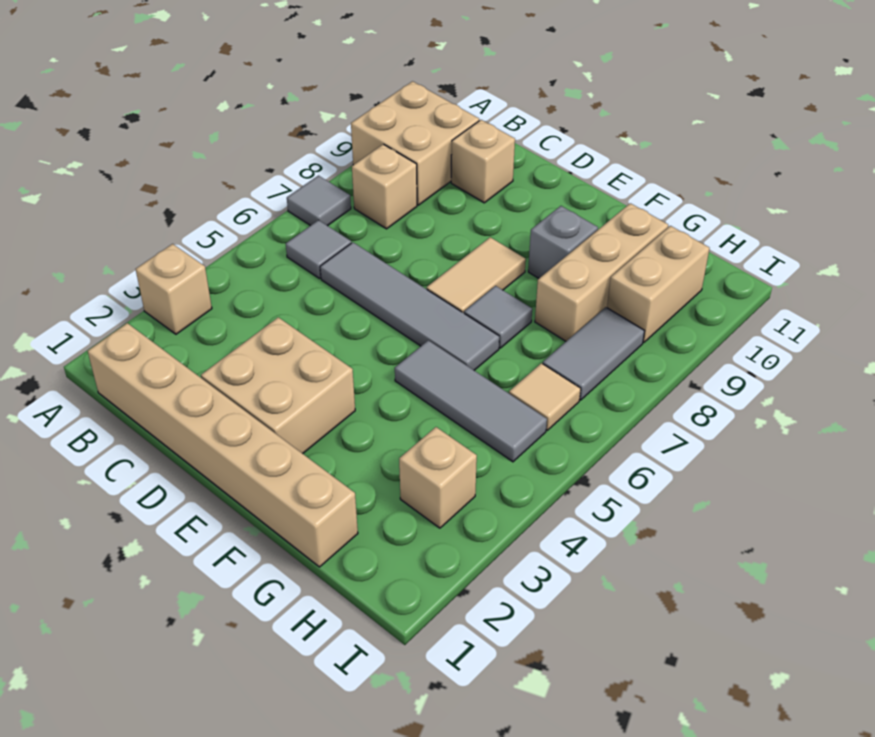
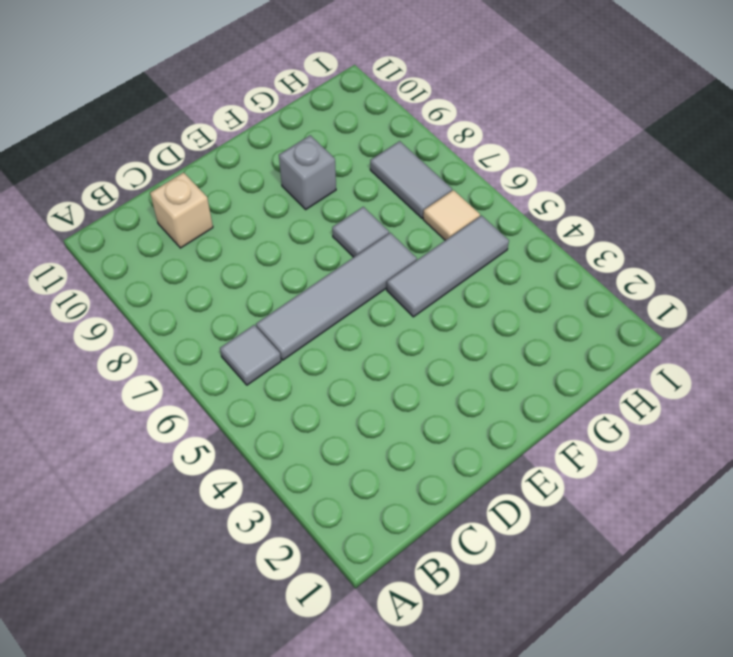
none -> tan brick A3 level 1
none -> grey tile A7 level 1
none -> tan brick A9:B10 level 1

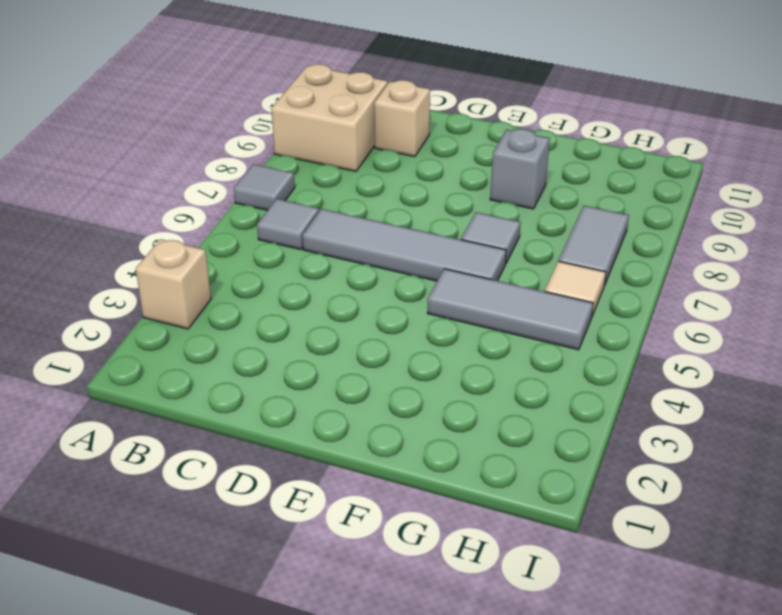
none -> tan brick B1:G1 level 1
none -> tan brick B8 level 1
none -> tan brick D2:E3 level 1

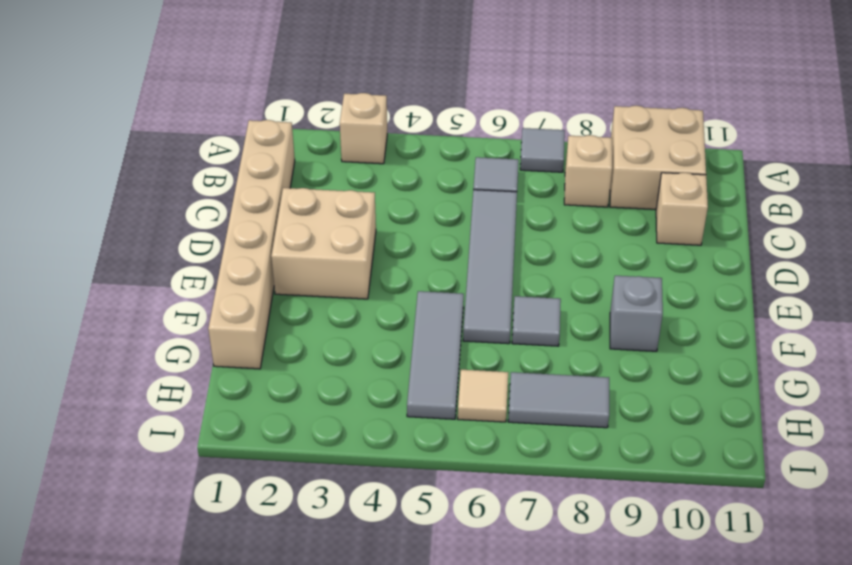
none -> tan tile E7:E8 level 1
none -> tan brick G8:G10 level 1
none -> tan brick H3 level 1

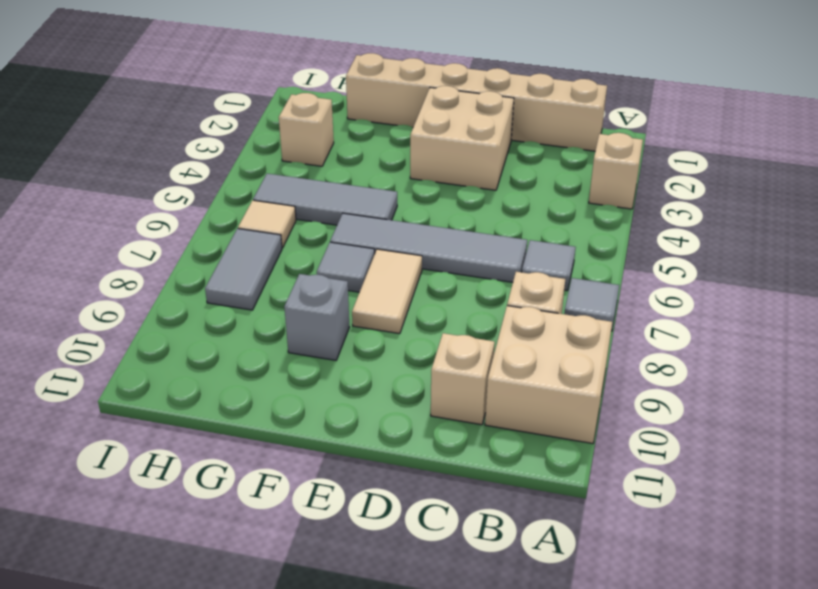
none -> tan brick G8:G10 level 1
none -> tan brick H9:H10 level 1

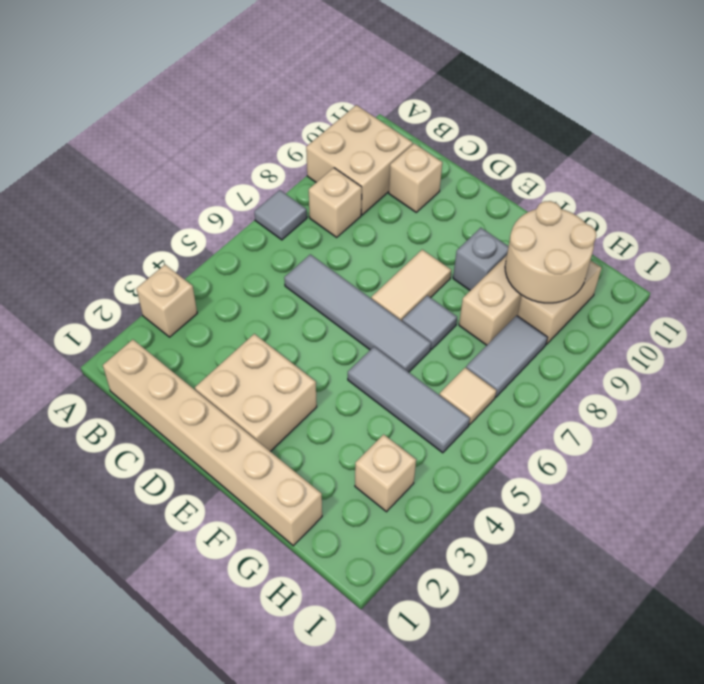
tan round brick G9:H10 level 2 -> none
none -> grey tile B6 level 1

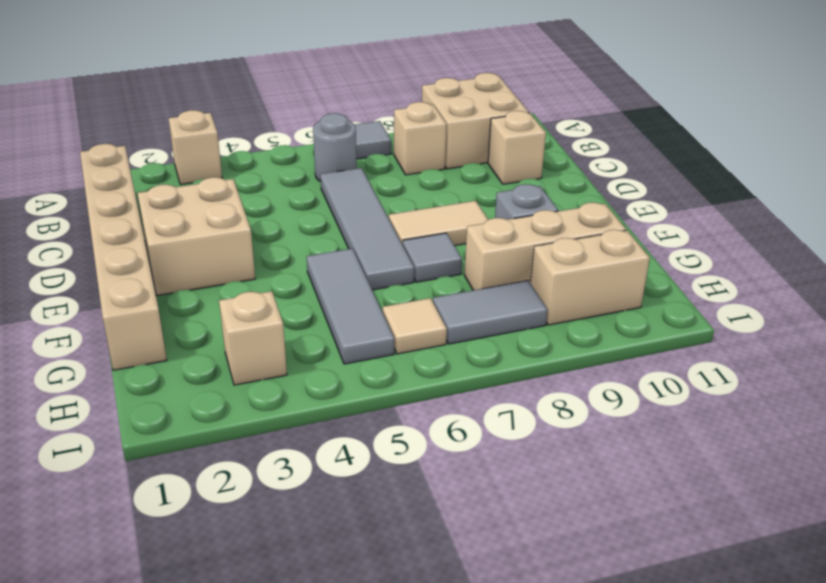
grey round brick B6 level 1 -> grey tile B6 level 1

